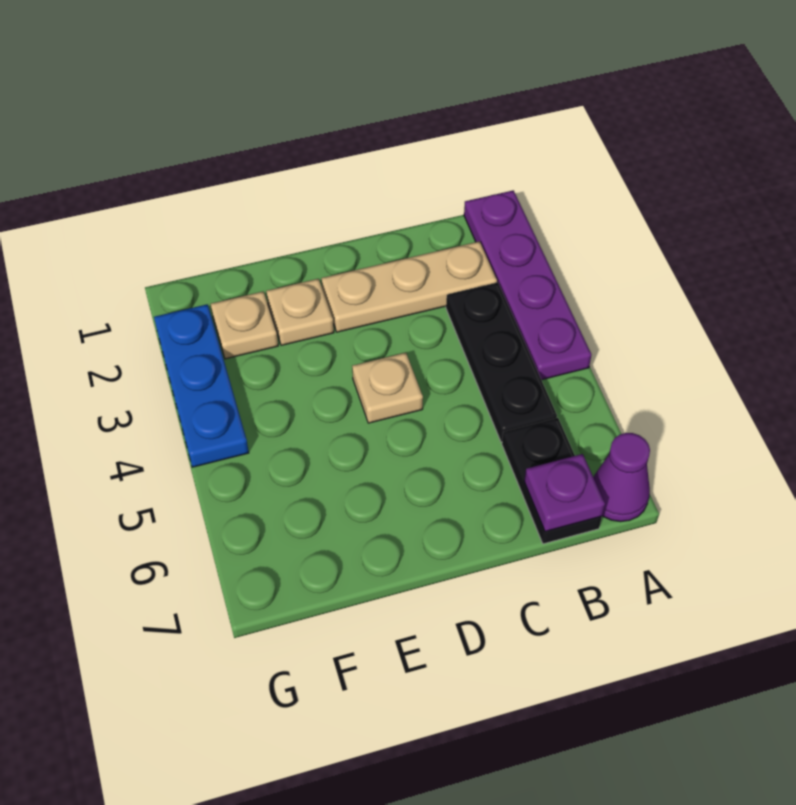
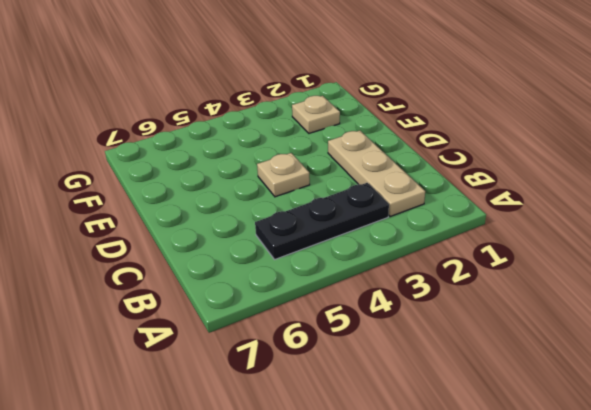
none -> purple plate A1:A4 level 1
none -> purple cone A7 level 1

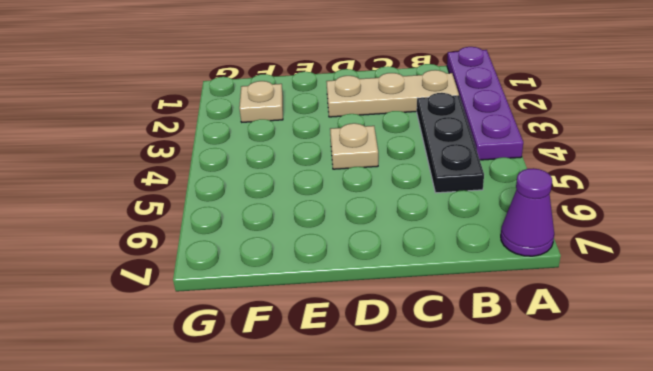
none -> black plate B6:B7 level 1
none -> tan plate E2 level 1

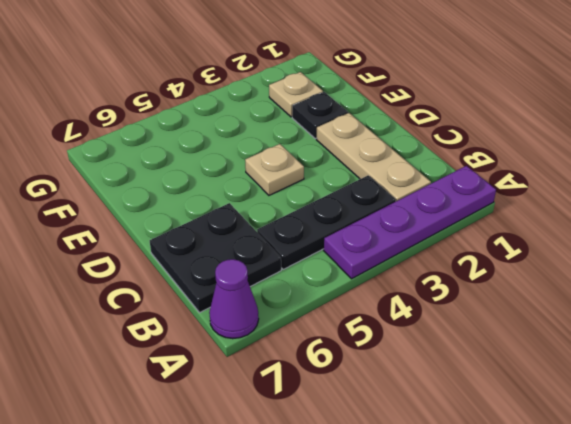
black plate B6:C7 level 1 -> black plate B6:B7 level 1
black plate E2 level 1 -> tan plate E2 level 1
none -> blue plate G2:G4 level 1
none -> purple plate B7 level 2

